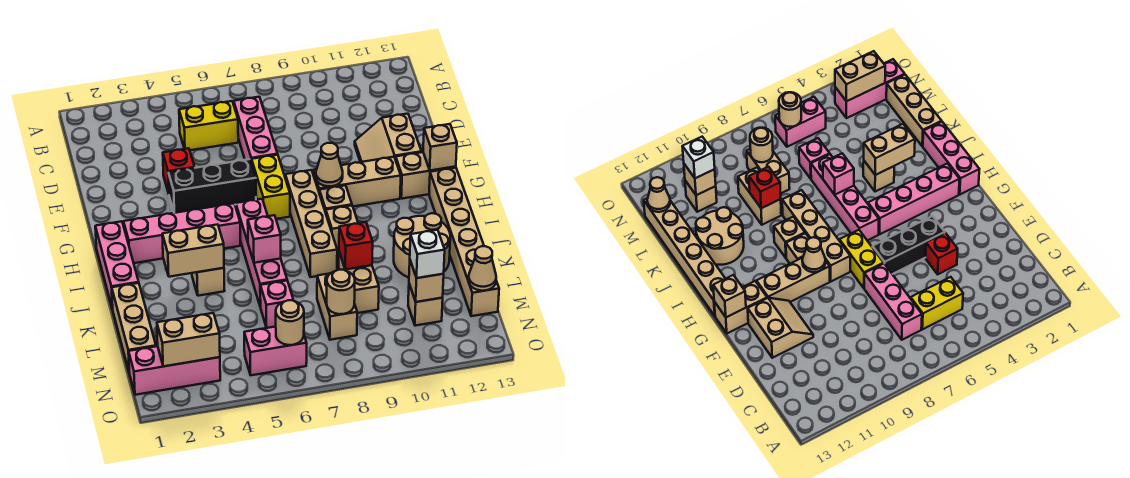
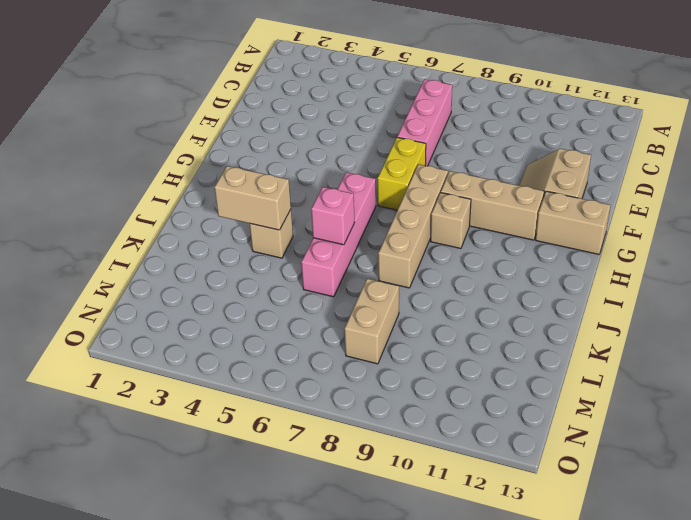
none -> yellow brick C5:C6 level 1
none -> red brick E4 level 1
none -> black brick F4:F6 level 1
none -> pink brick H1:J1 level 1

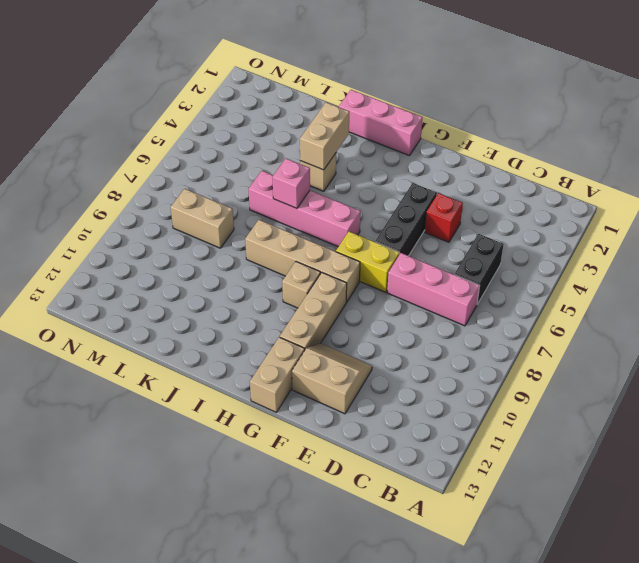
black brick C5:C6 level 1 -> yellow brick C5:C6 level 1
none -> pink brick H2:H5 level 1
none -> tan brick H13:M13 level 1
none -> tan brick I9 level 1
none -> tan round brick J11:K12 level 1

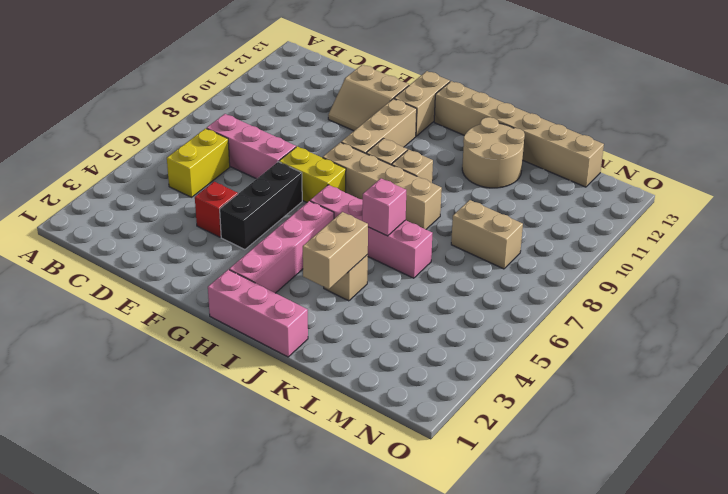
none -> tan brick K1:M1 level 1
none -> tan brick K9:L9 level 1
none -> pink brick L6 level 1
none -> tan brick M11 level 1

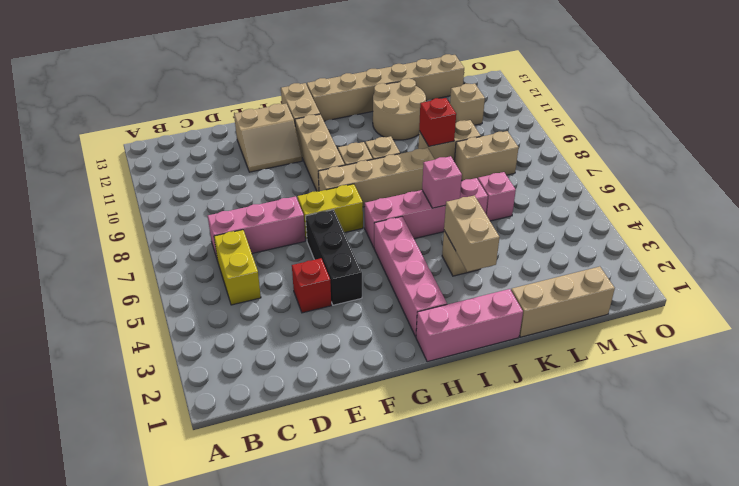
none -> pink brick N1:N3 level 1
none -> pink brick N5:N6 level 1
none -> tan cone G9 level 2
none -> tan brick G13 level 2

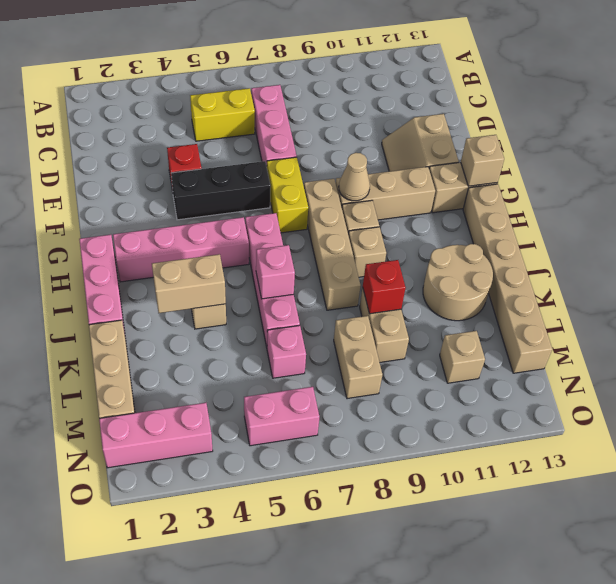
none -> tan round brick M8 level 2
none -> tan brick M11 level 2
none -> tan cone M13 level 2
none -> tan brick N2:N3 level 2

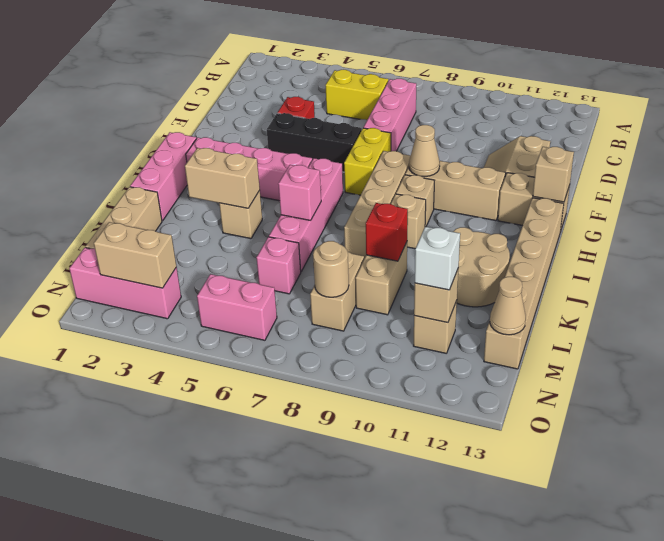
none -> tan round brick N6 level 2

